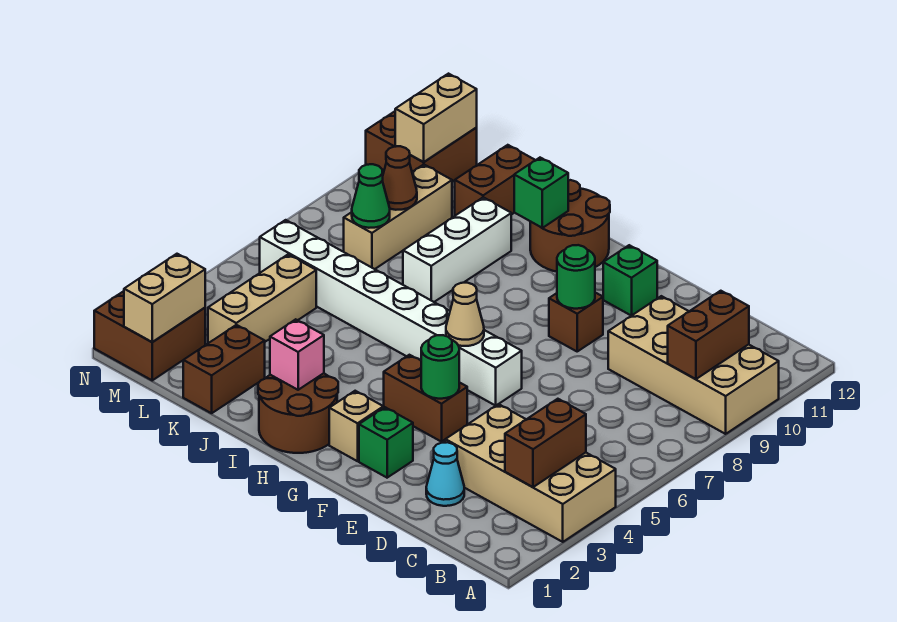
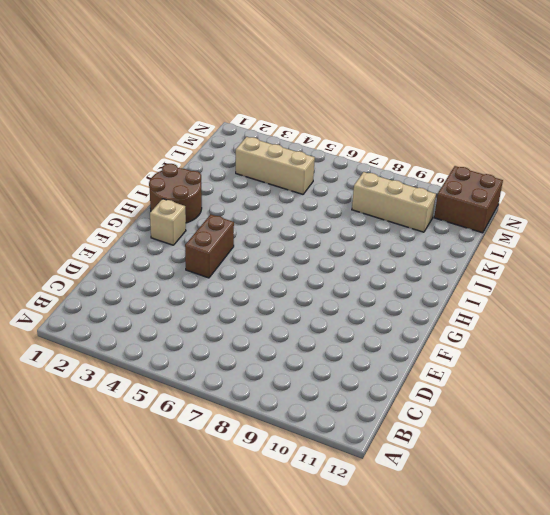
none -> tan brick A3:D4 level 1
none -> tan brick A9:D10 level 1
none -> cyan cone D2 level 1

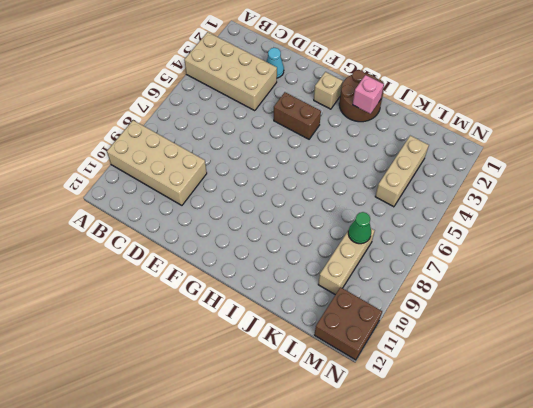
none -> green brick F2 level 1
none -> white brick F6:M6 level 1
none -> brown brick F9 level 1

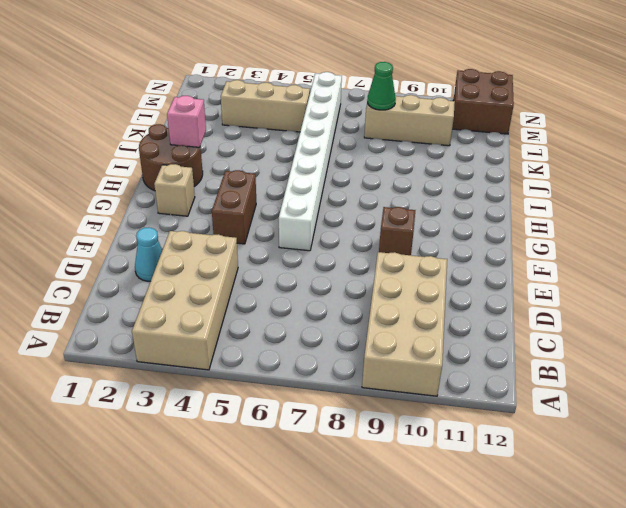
none -> green brick F2 level 1
none -> green brick F11 level 1
none -> brown round brick H11:I12 level 1

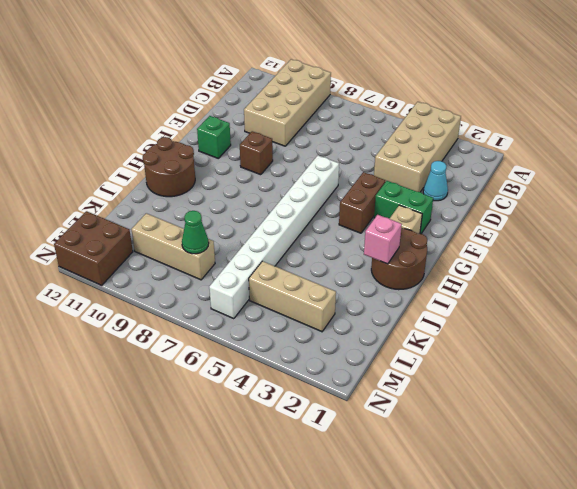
green brick F2:F3 level 1 -> green brick F2 level 1
none -> white brick J8:J10 level 1
none -> brown brick K1:K2 level 1
none -> brown brick K11:K12 level 1

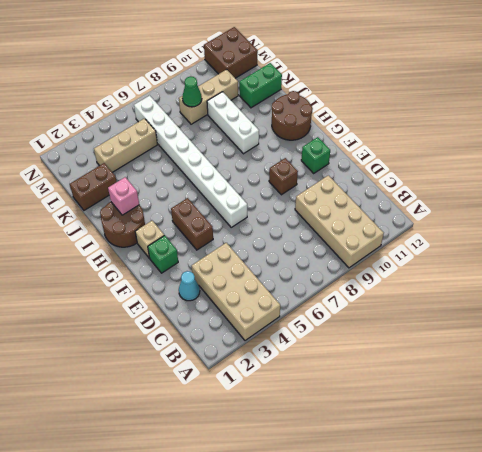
white brick I9:K9 level 1 -> white brick J8:J10 level 1
green brick K11:K12 level 1 -> brown brick K11:K12 level 1
none -> brown brick M1:N2 level 1
none -> brown brick B3:B4 level 2
none -> brown brick B9:B10 level 2

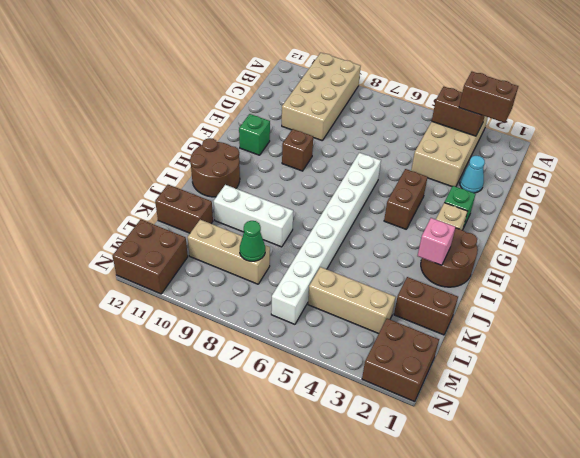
brown brick B2:B3 level 3 -> brown brick B9:B10 level 2
none -> green round brick F4 level 2
none -> green round brick F9 level 2
none -> tan cone G6 level 2

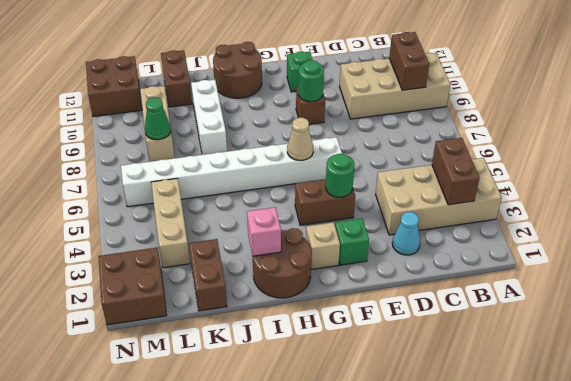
none -> green brick I11 level 2
none -> brown cone L9 level 2
none -> tan brick M1:M2 level 2

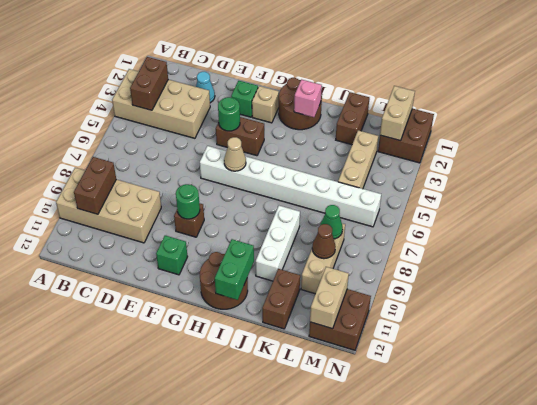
green brick I11:I12 level 2 -> green brick I11 level 2

